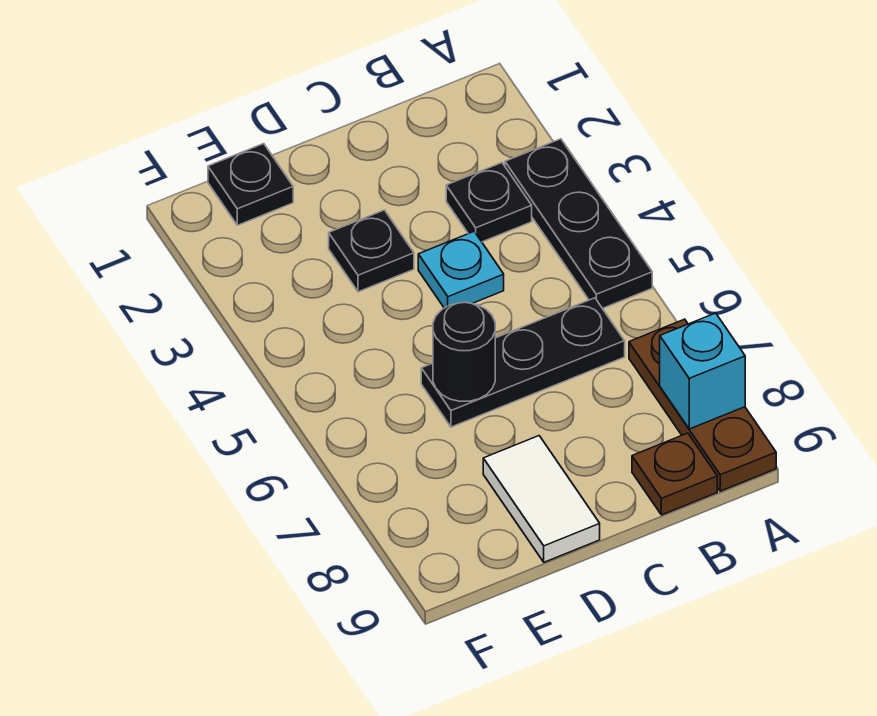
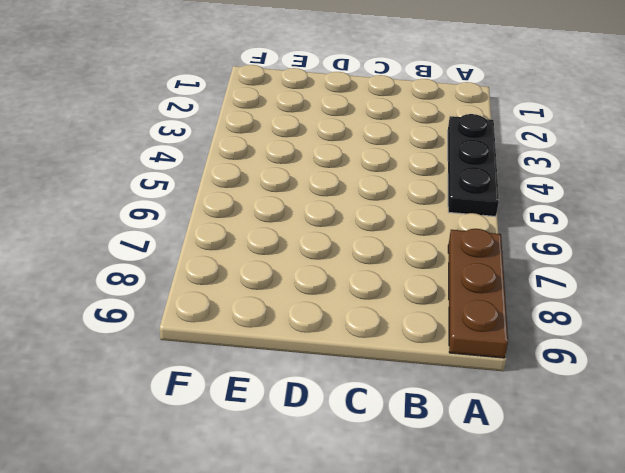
none -> black plate B3 level 1
none -> black plate B6:D6 level 1

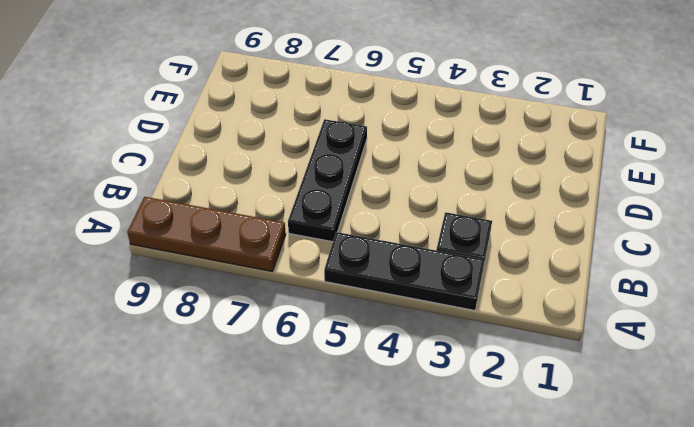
none -> brown plate B9 level 1
none -> cyan plate C4 level 1

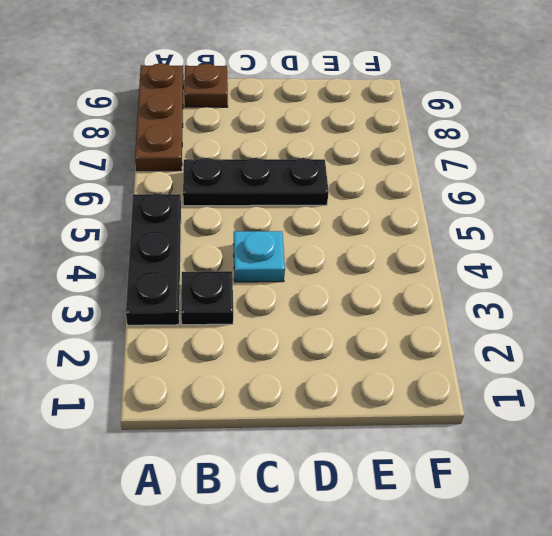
none -> black plate D3 level 1
none -> white tile D8:D9 level 1

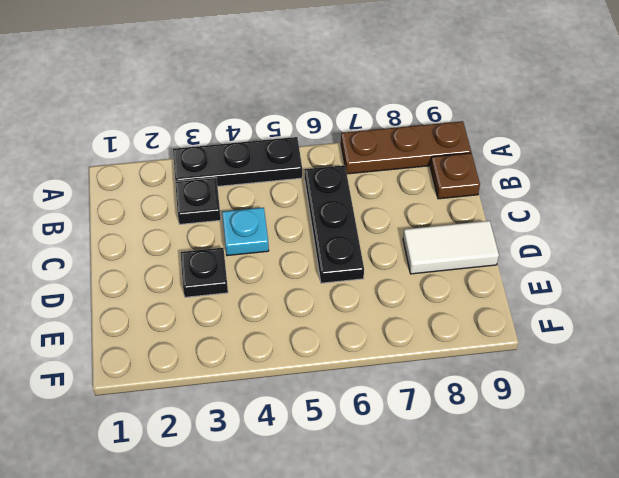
none -> black plate E1 level 1
none -> cyan brick A8 level 2

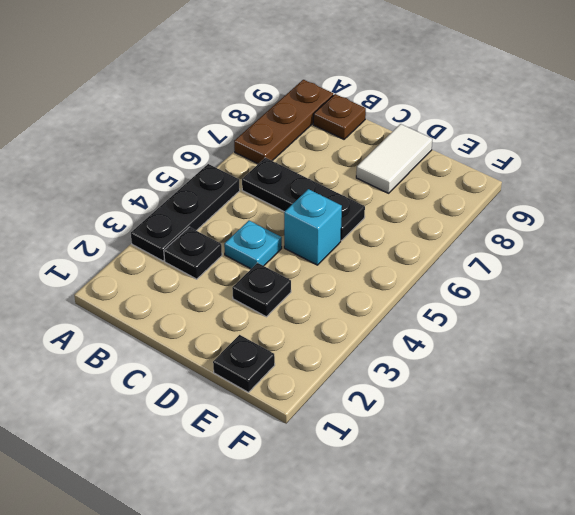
cyan brick D5 level 1 -> cyan brick A8 level 2
none -> black round brick D6 level 2

